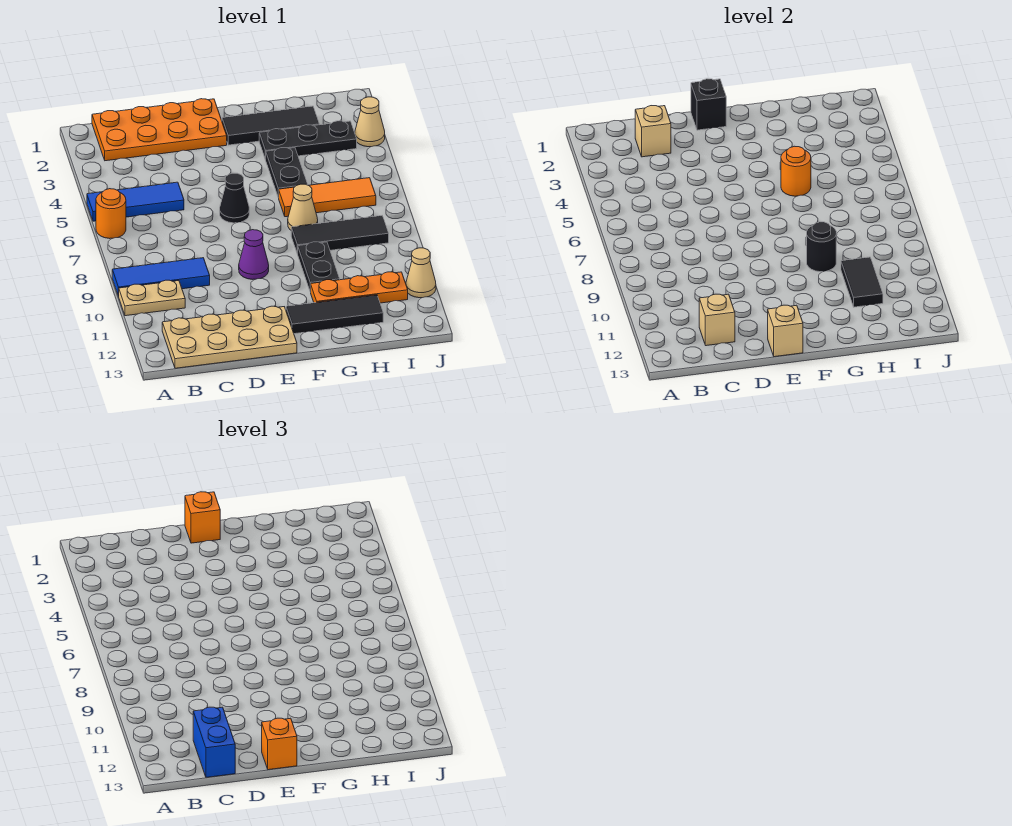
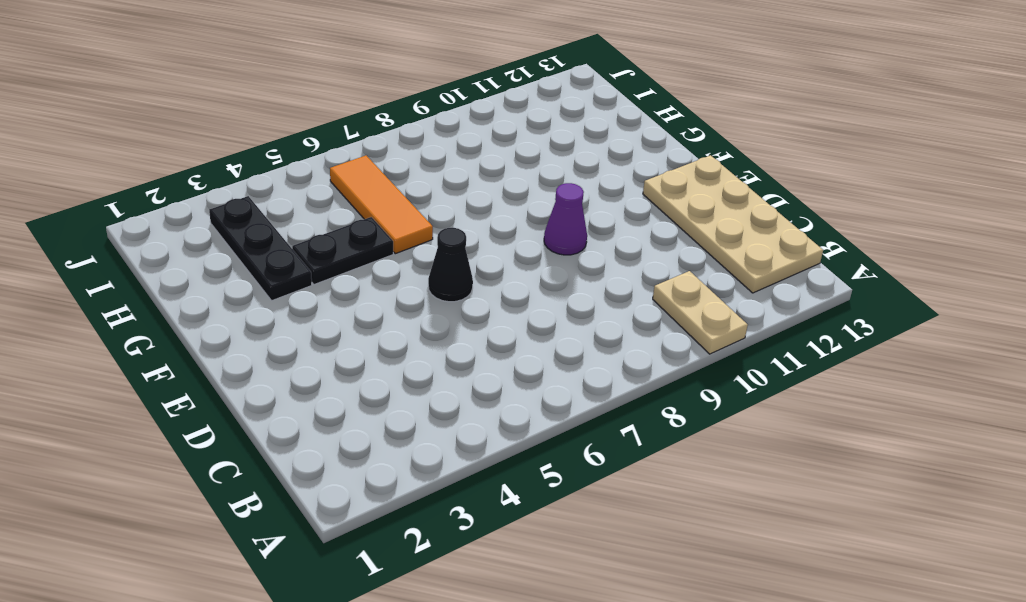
none -> blue tile A5:C5 level 1
none -> orange round brick A6 level 1
none -> blue tile A9:C9 level 1

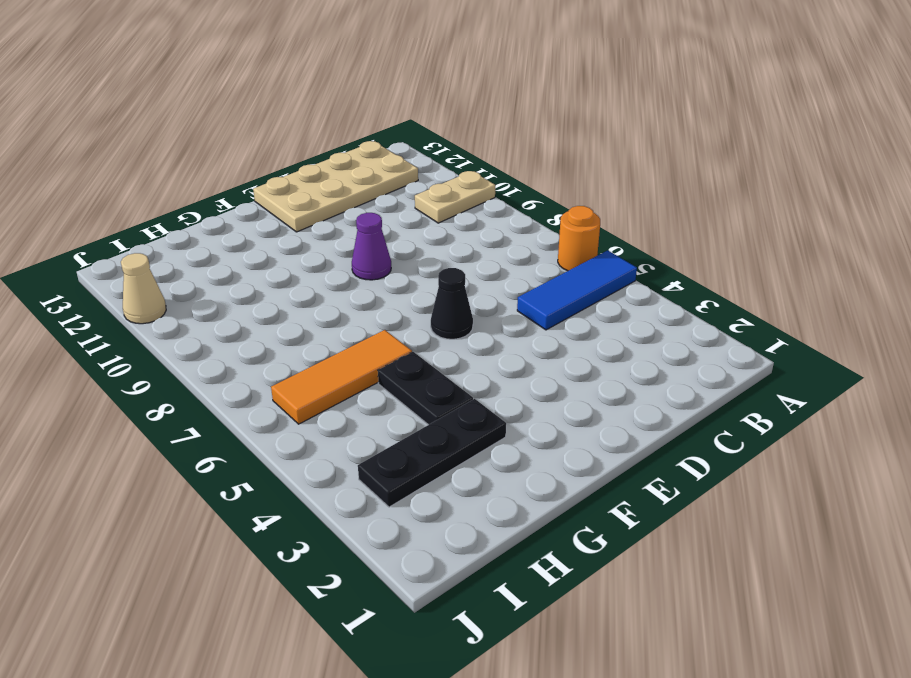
none -> blue tile A9:C9 level 1
none -> orange plate B1:E2 level 1
none -> black tile F2:H2 level 1

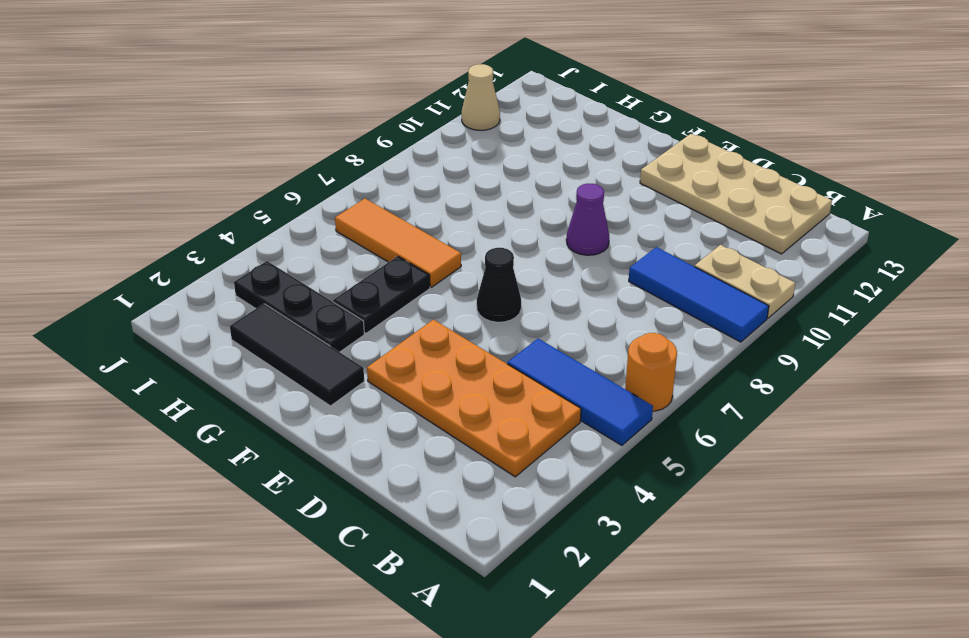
orange plate B3:E4 level 1 -> orange plate B1:E2 level 1
none -> black tile F12:H12 level 1
none -> tan cone G7 level 1
none -> black tile G8:I8 level 1

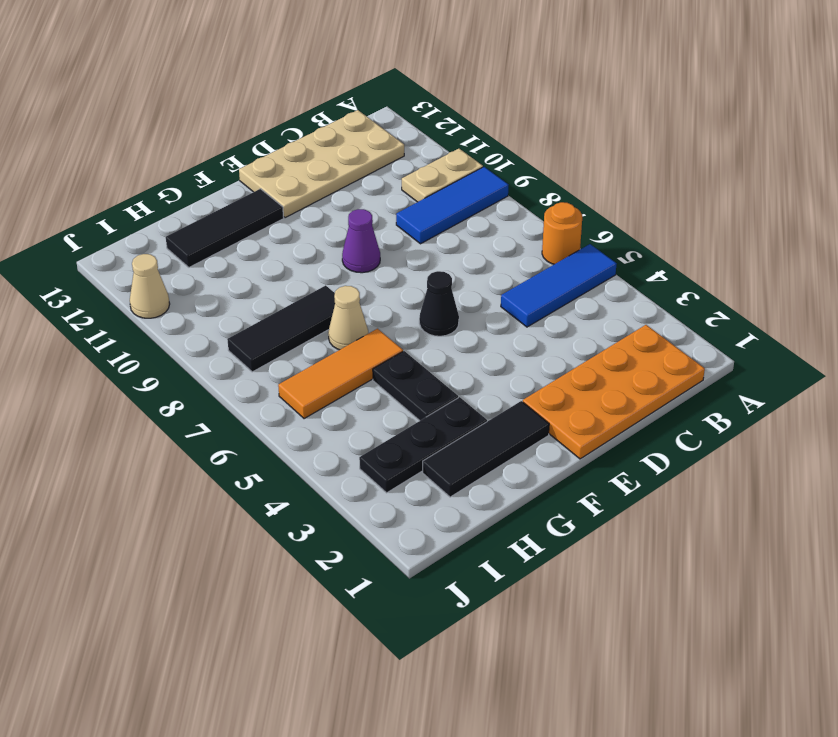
none -> black plate G9:G10 level 1
none -> orange plate G11:I11 level 1
none -> tan cone J3 level 1

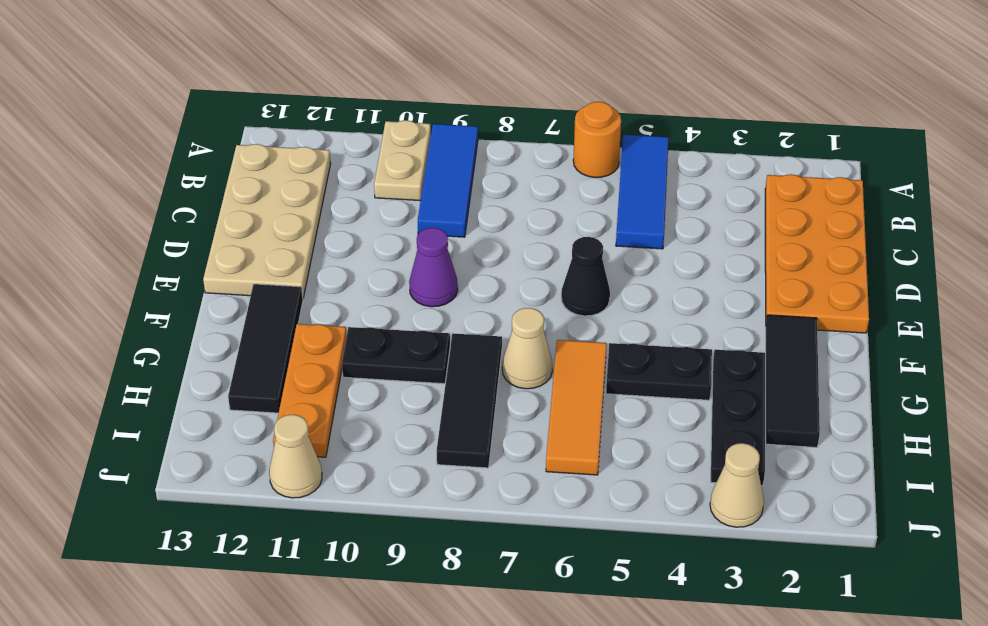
none -> tan brick C2 level 2
none -> tan brick C12 level 2
none -> black brick E1 level 2

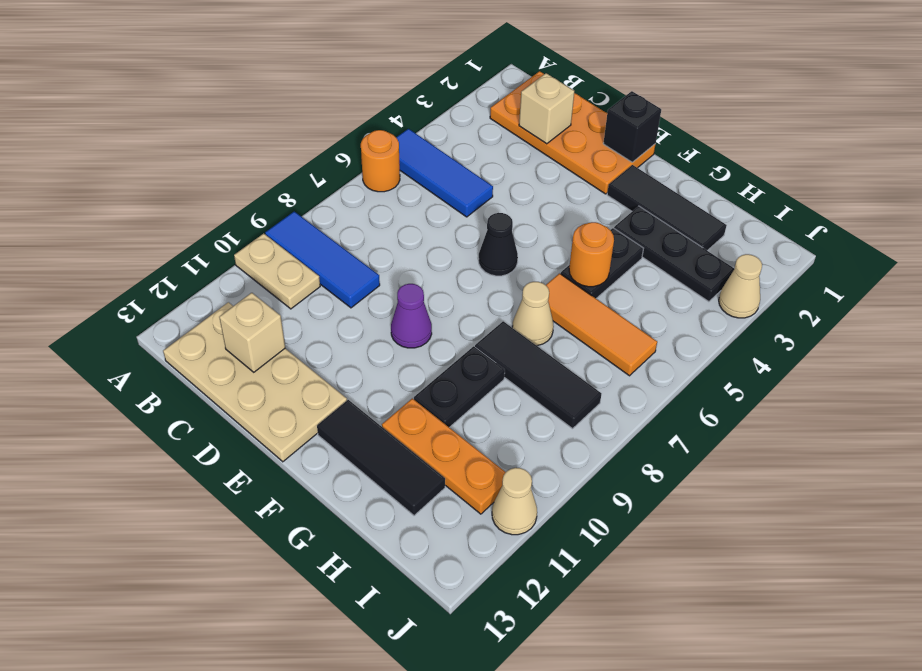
none -> tan brick E13 level 2
none -> black round brick G9 level 2
none -> black tile H10:H11 level 2

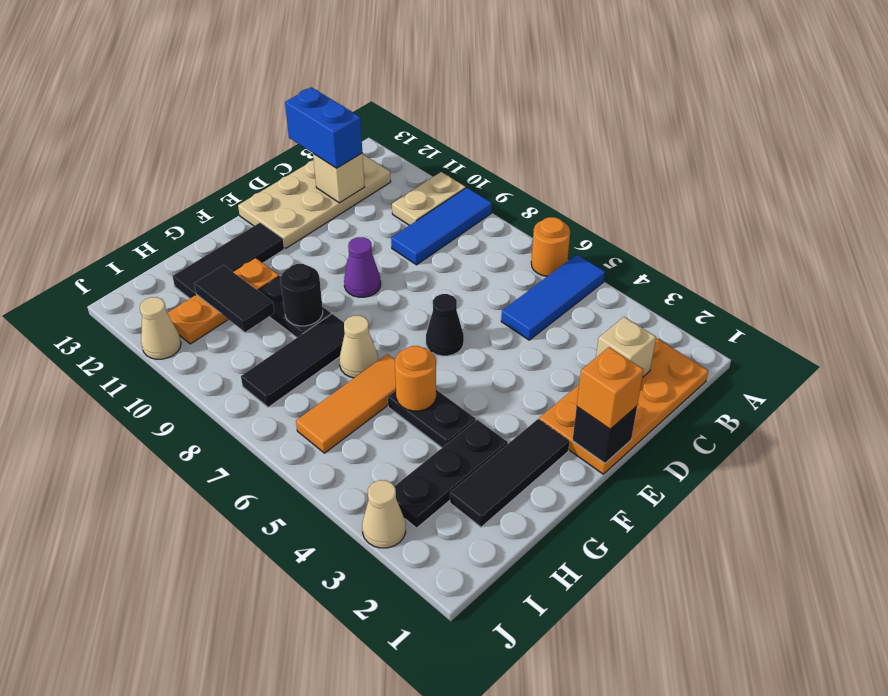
none -> tan brick E13 level 2
none -> orange brick E13 level 3

